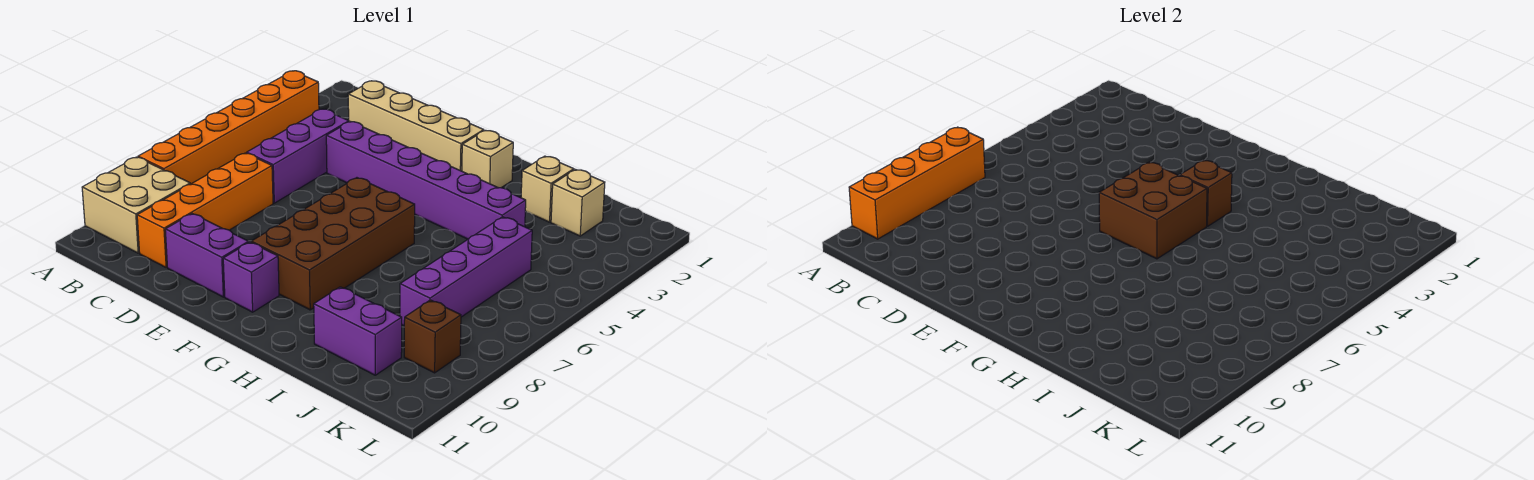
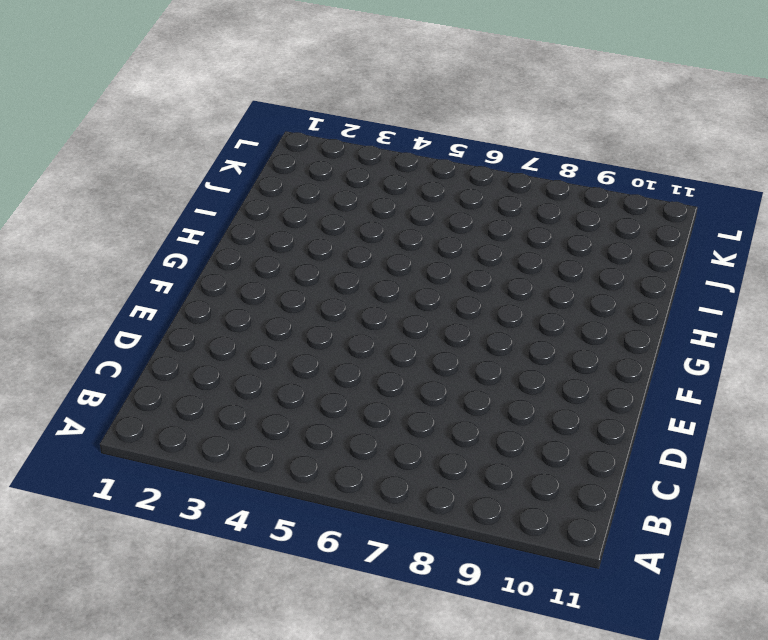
none -> orange brick A3:A8 level 1
none -> tan brick A9:B10 level 1
none -> tan brick C2:F2 level 1

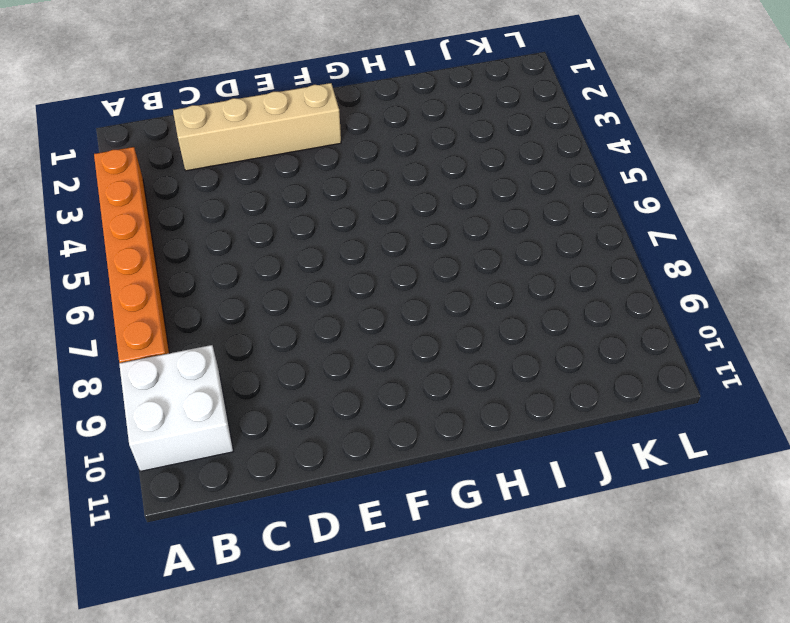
white brick A9:B10 level 1 -> tan brick A9:B10 level 1
none -> purple brick C4:C6 level 1
none -> orange brick C7:C10 level 1
none -> purple brick D4:I4 level 1

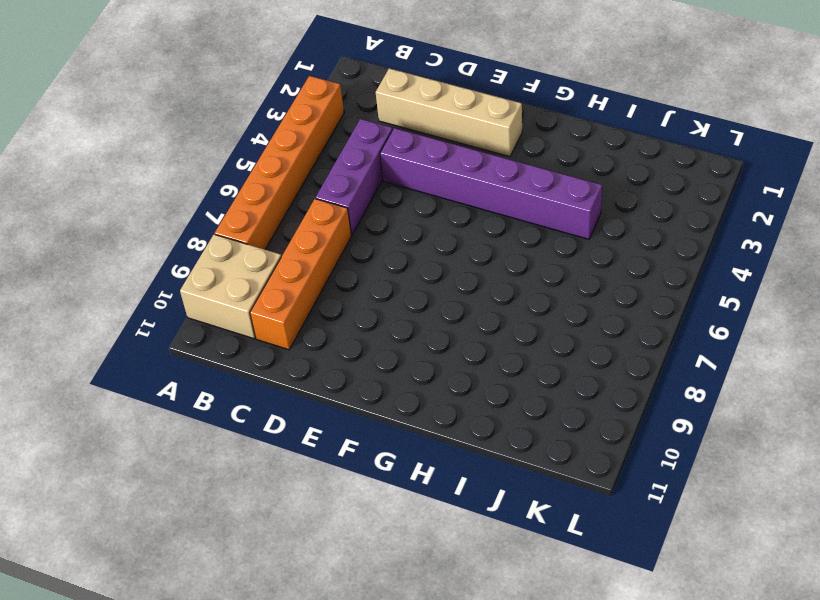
none -> purple brick D10:E10 level 1
none -> brown brick F6:G9 level 1
none -> purple brick F10 level 1

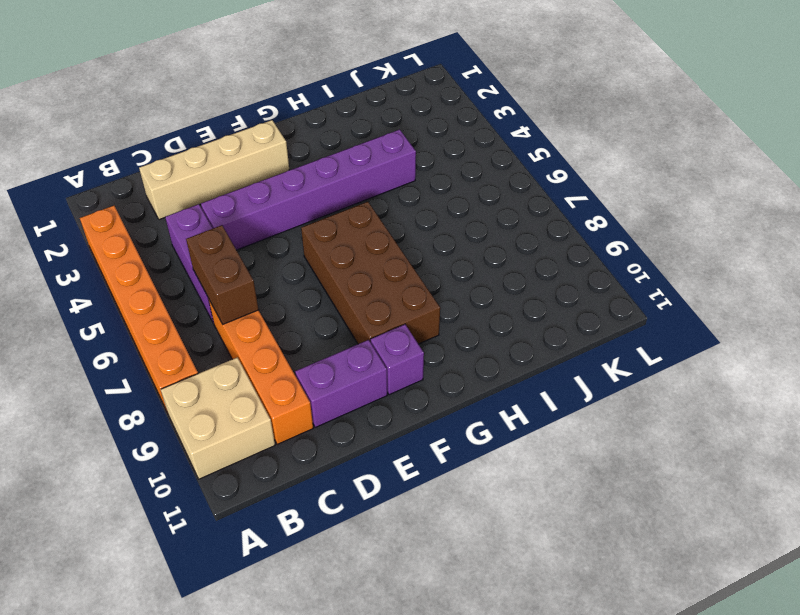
brown brick C6:C7 level 2 -> none
none -> tan brick G2 level 1
none -> tan brick I2 level 1
none -> purple brick I10:J10 level 1

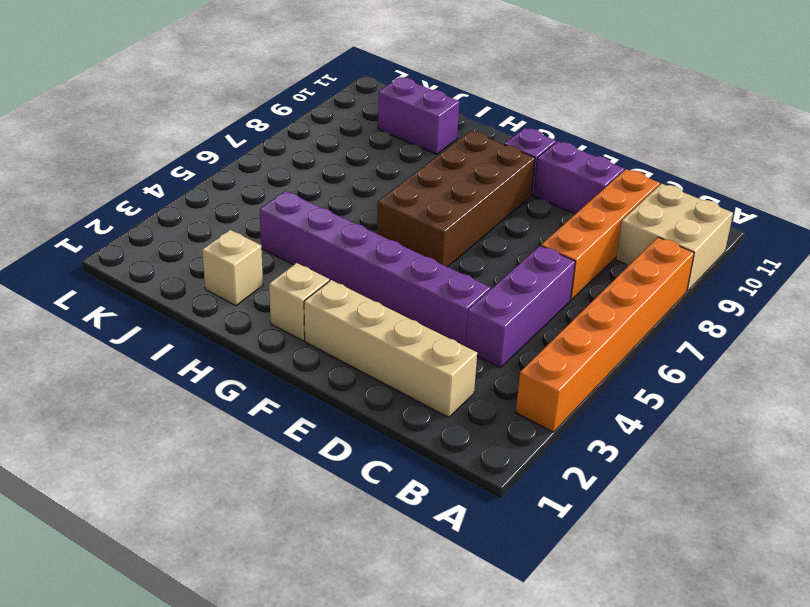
none -> tan brick J2 level 1
none -> purple brick J5:J8 level 1
none -> brown brick K9 level 1

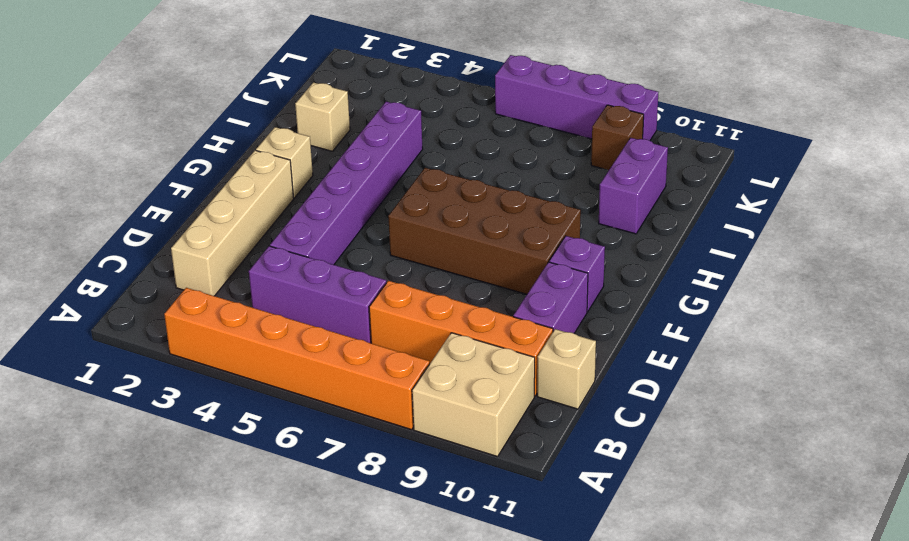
tan brick C11 level 1 -> tan brick J2 level 1
purple brick L6:L9 level 1 -> purple brick J5:J8 level 1
none -> orange brick A7:A10 level 2
none -> brown brick F5:G6 level 2
none -> brown brick G4 level 2

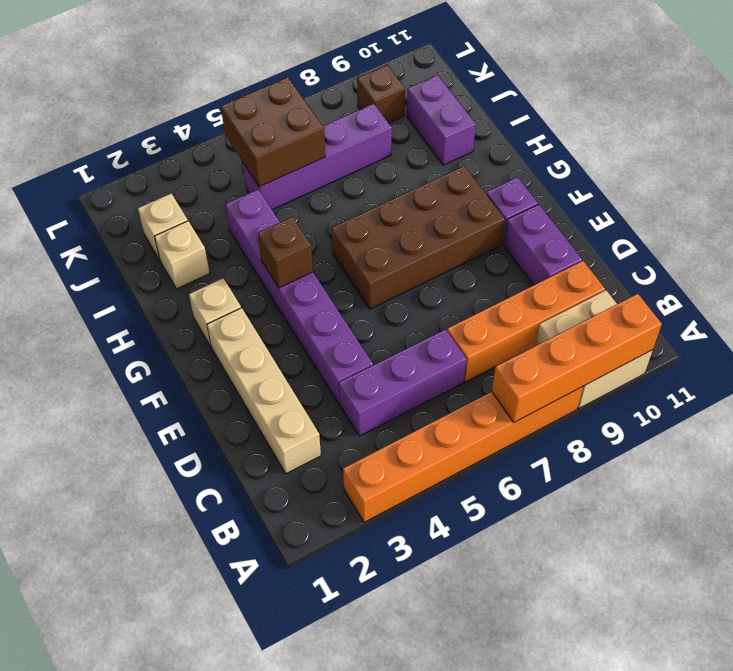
brown brick J5:K6 level 2 -> brown brick F5:G6 level 2

